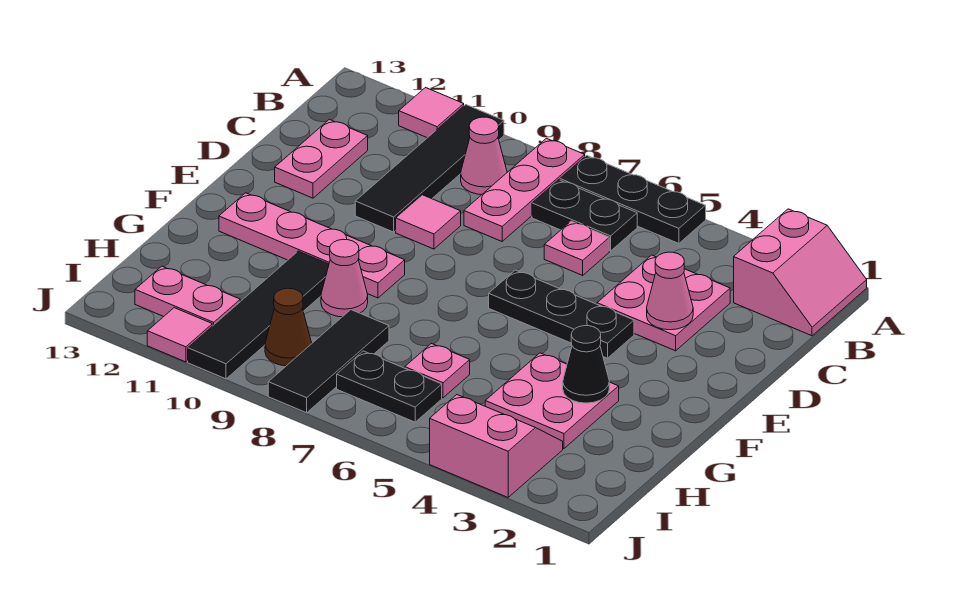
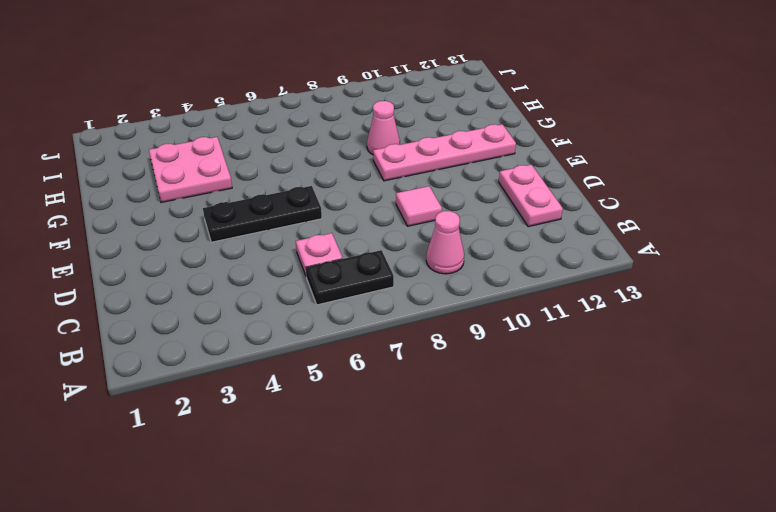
none -> pink slope A1:B2 level 1 top 2
none -> black plate A5:A7 level 1
none -> pink plate A8:C8 level 1

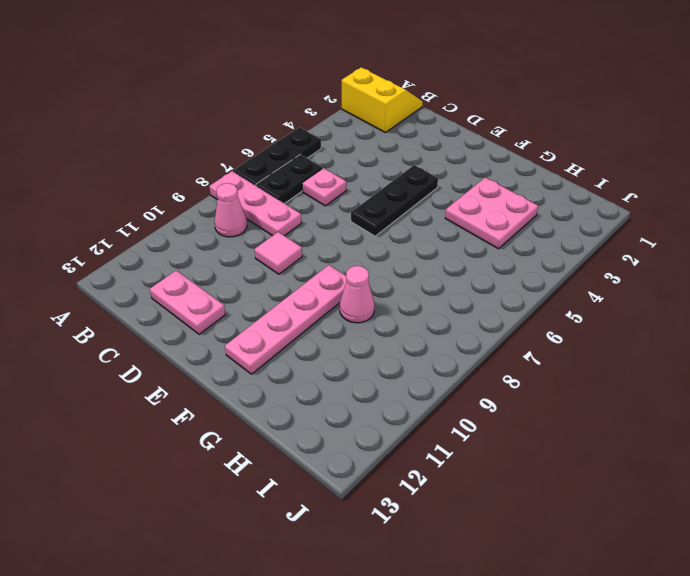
yellow slope A1:B2 level 1 top 2 -> pink slope A1:B2 level 1 top 2
none -> black tile A10:D10 level 1
none -> pink tile A11 level 1
none -> pink plate C3:D4 level 1

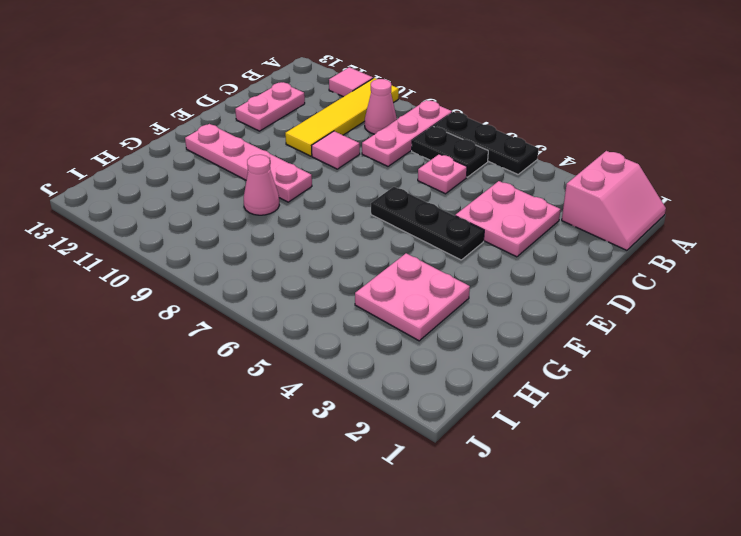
yellow tile A10:D10 level 1 -> black tile A10:D10 level 1
none -> black tile G10:J10 level 1
none -> pink plate H6 level 1
none -> black tile H8:J8 level 1

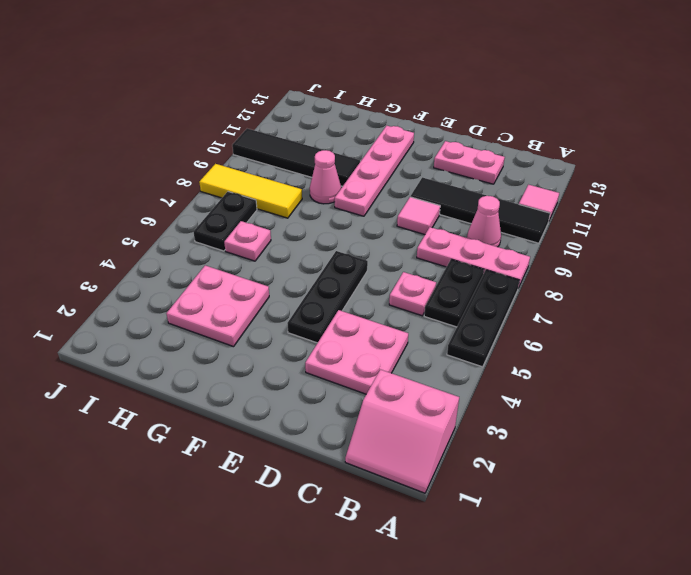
yellow tile H8:J8 level 1 -> black tile H8:J8 level 1
none -> pink slope I3:J4 level 1 top J
none -> brown cone I9 level 1
none -> pink plate I11:I12 level 1

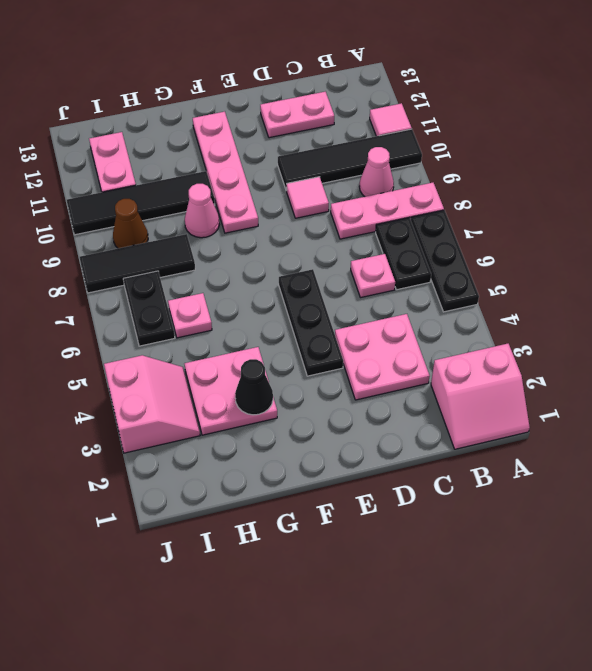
none -> pink tile J11 level 1
none -> pink cone D3 level 2

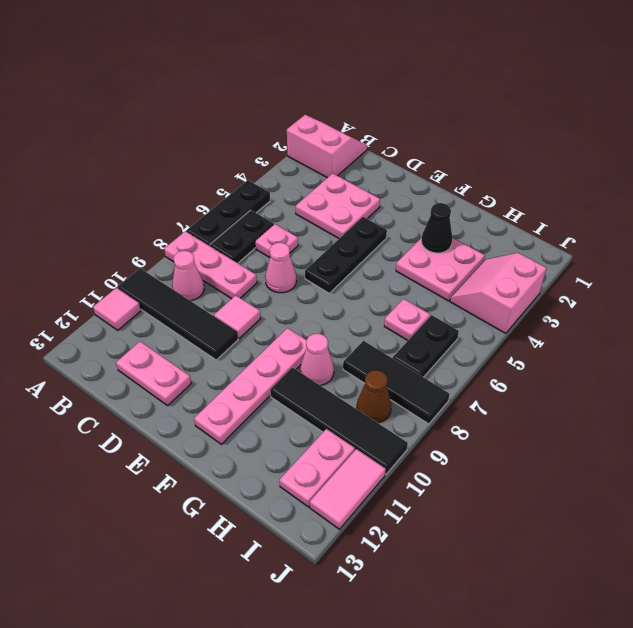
pink cone D7 level 1 -> pink cone D3 level 2
pink tile J11:J12 level 1 -> pink tile J11 level 1

